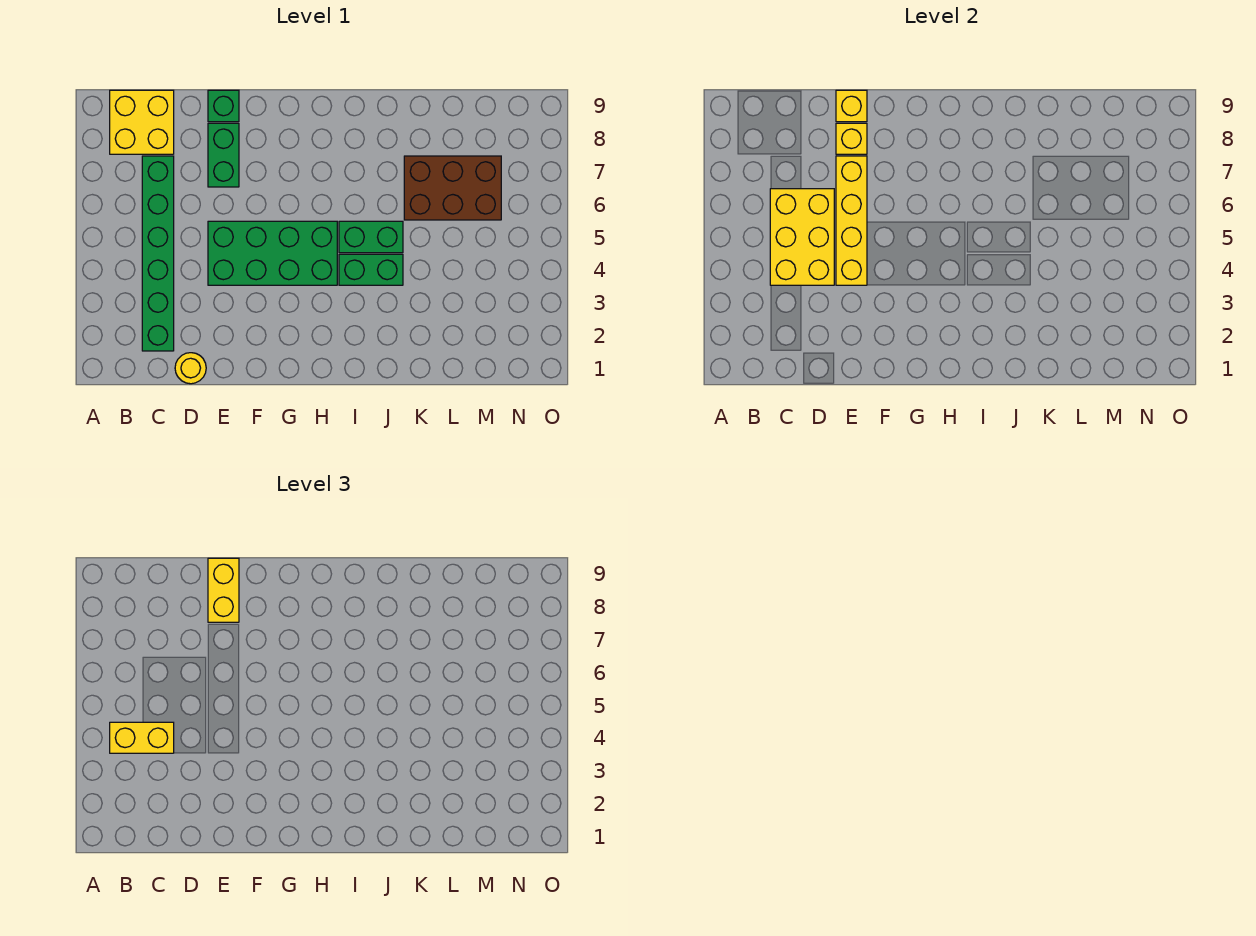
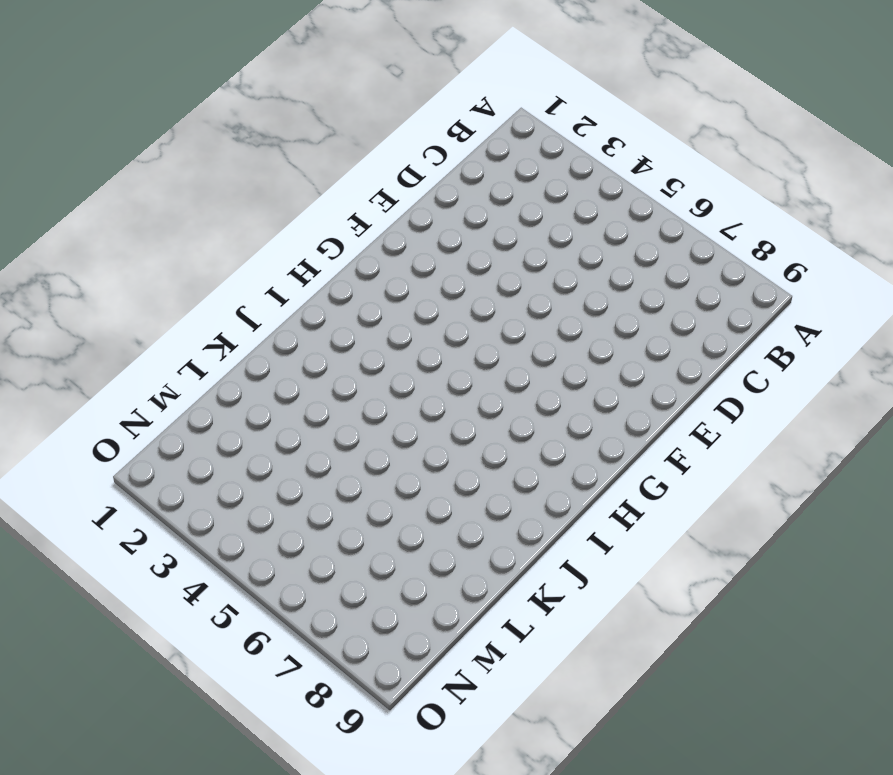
none -> yellow brick B8:C9 level 1
none -> green brick C2:C7 level 1
none -> yellow round brick D1 level 1

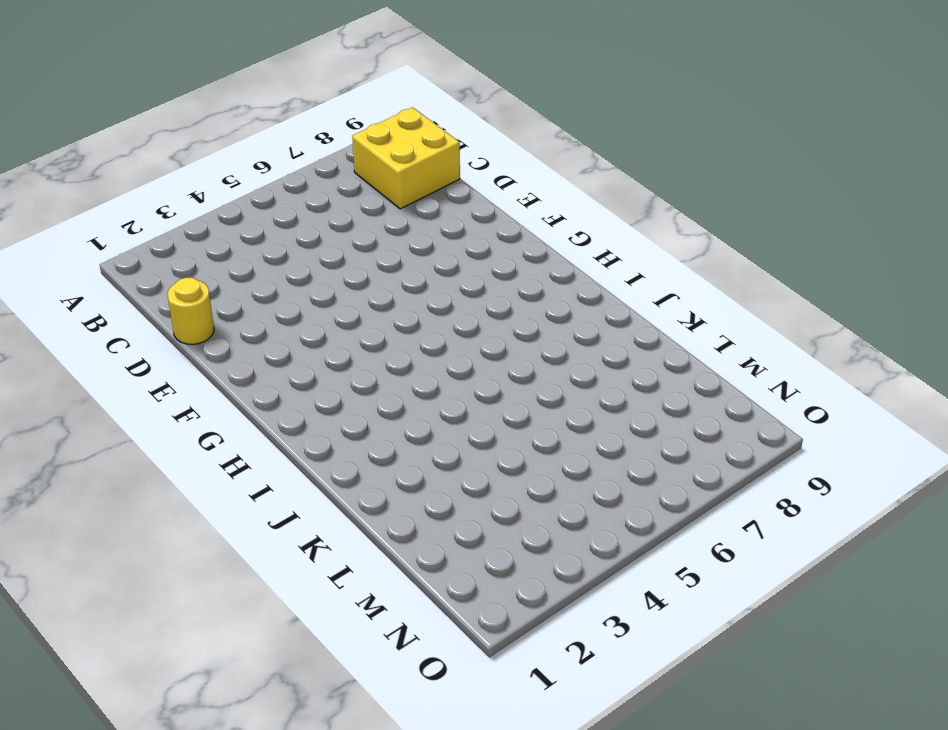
none -> green brick C2:C7 level 1
none -> green brick E4:H5 level 1
none -> green brick E7:E8 level 1

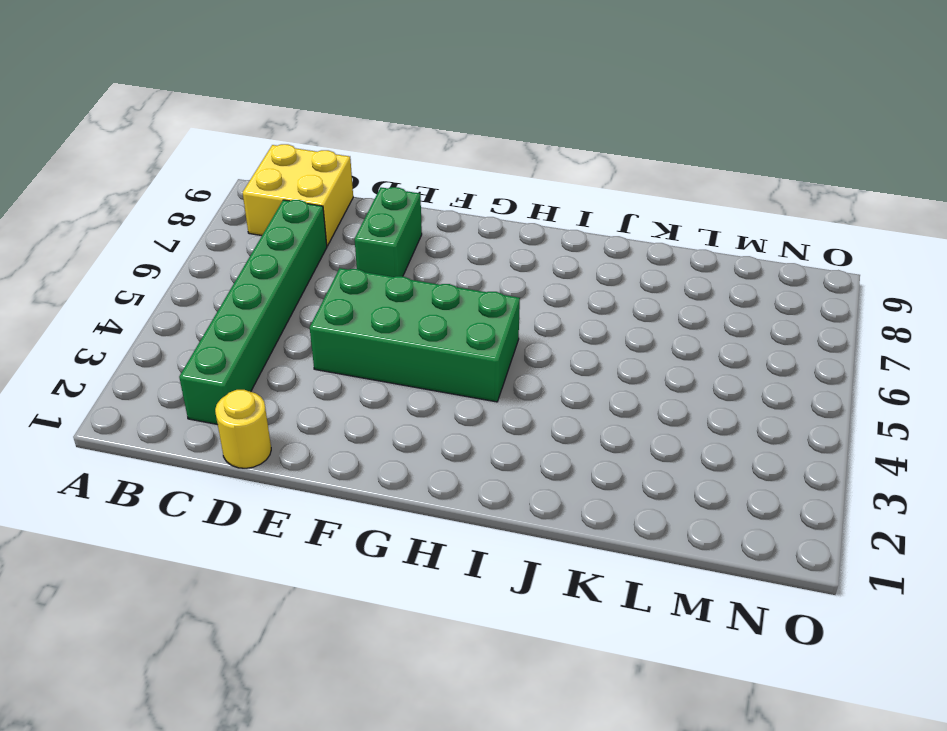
none -> green brick E9 level 1
none -> green brick I4:J4 level 1
none -> green brick I5:J5 level 1

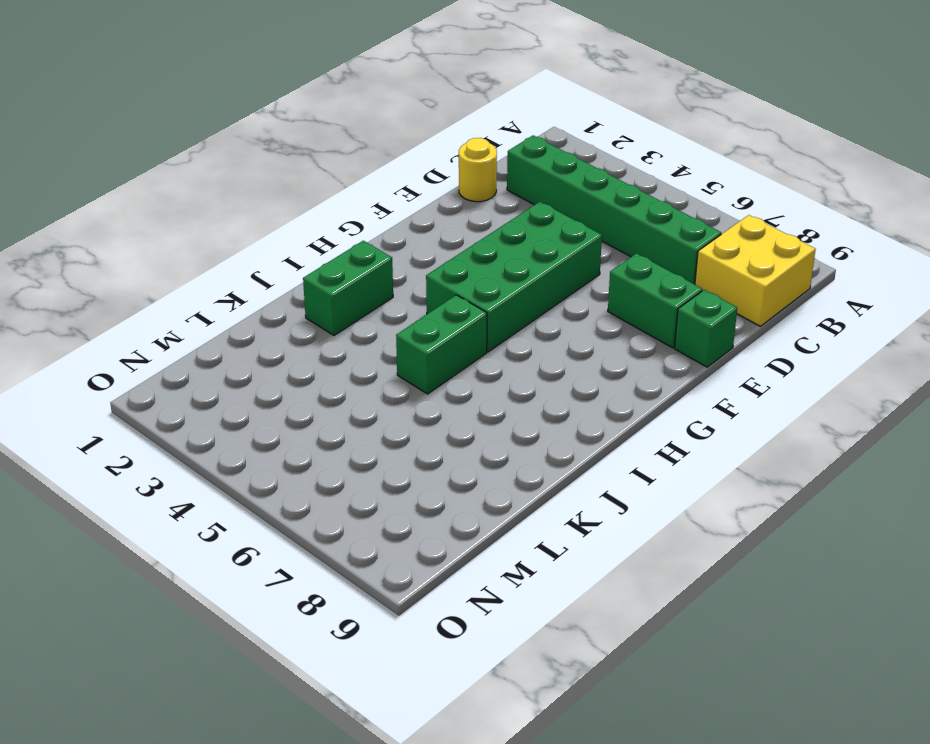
green brick I2:J2 level 1 -> green brick I4:J4 level 1
none -> brown brick K6:M7 level 1
none -> yellow brick C4:D6 level 2
none -> yellow brick E4:E7 level 2

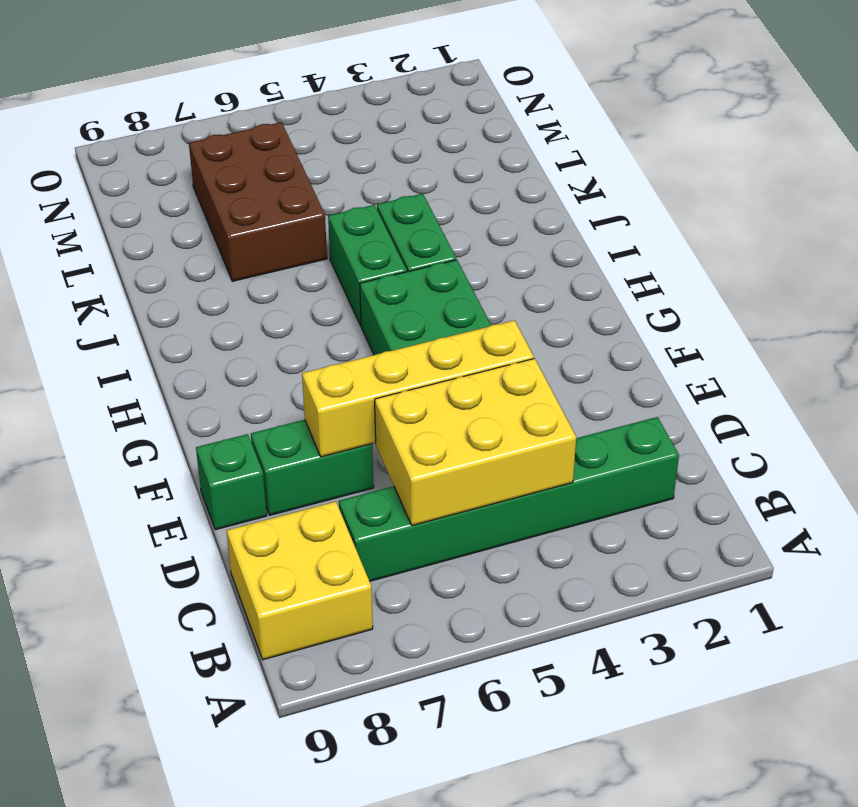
none -> yellow round brick D1 level 1
none -> yellow brick E8 level 2
none -> yellow brick E9 level 2

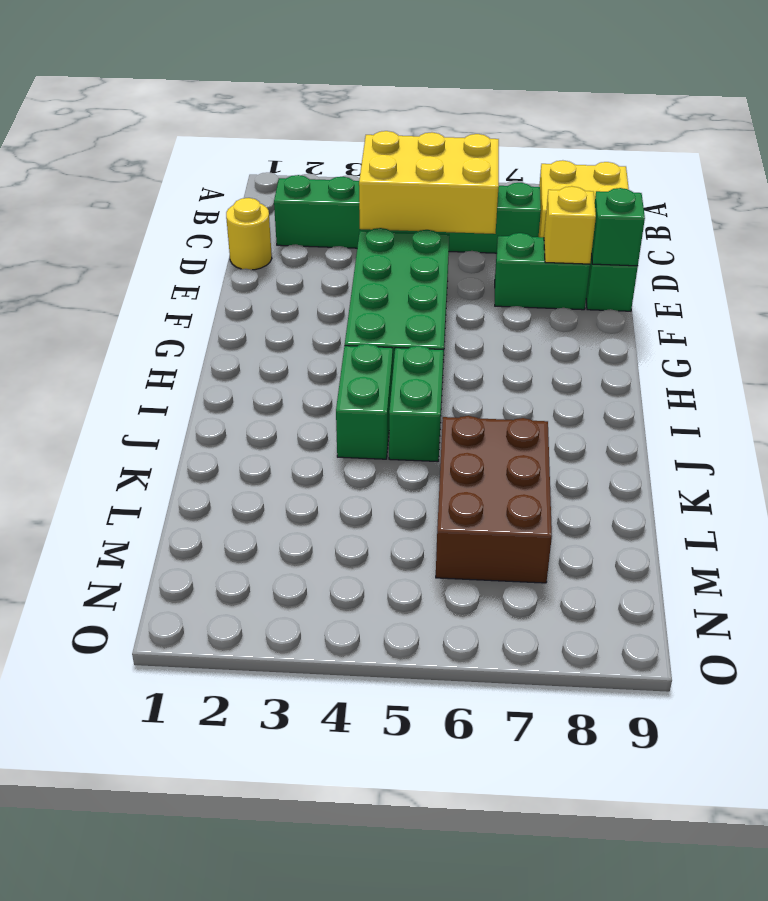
green brick E9 level 2 -> yellow brick E9 level 2
none -> yellow brick E4:E7 level 2
none -> yellow brick B4:C4 level 3
none -> yellow brick E8:E9 level 3

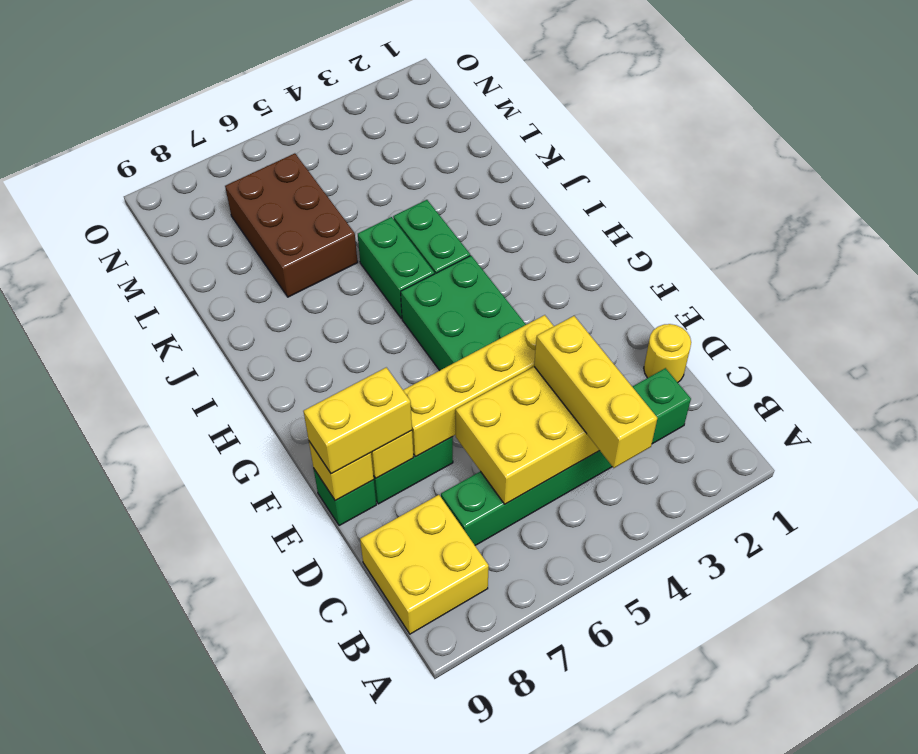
yellow brick B4:D4 level 3 -> yellow brick B4:C4 level 3

